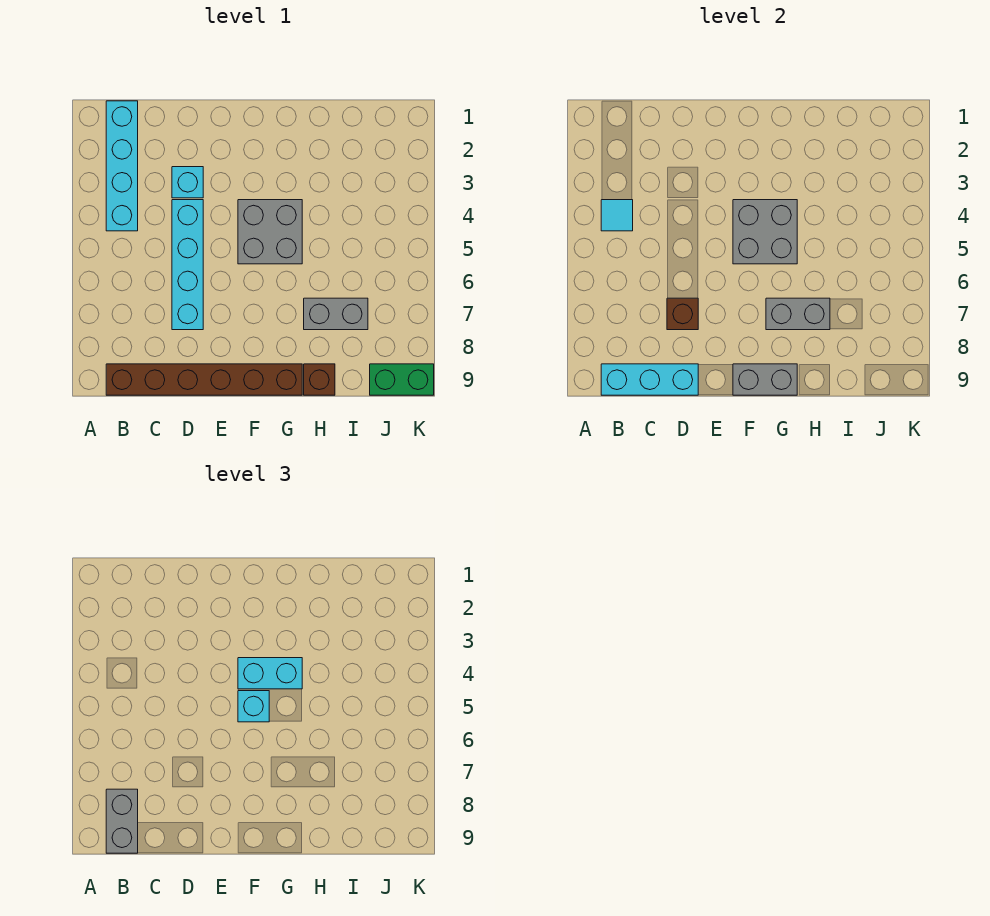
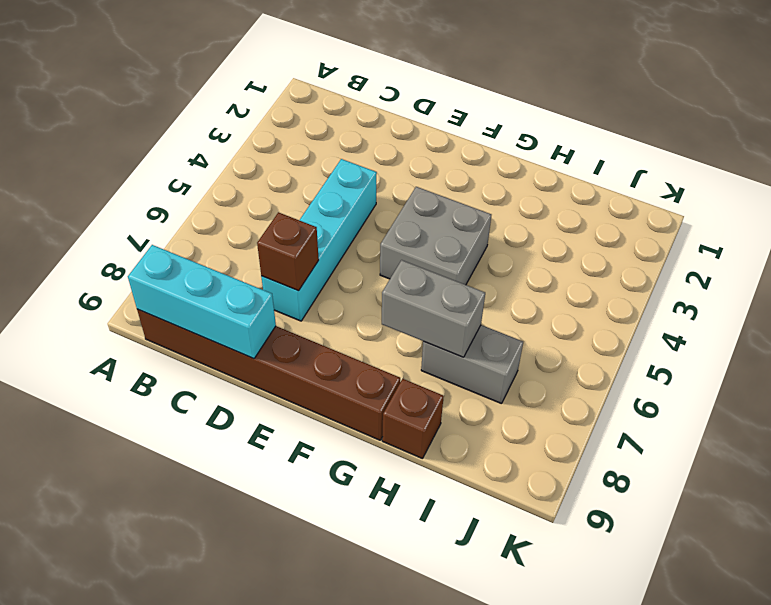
none -> cyan brick B1:B4 level 1
none -> cyan brick D3 level 1
none -> green brick J9:K9 level 1

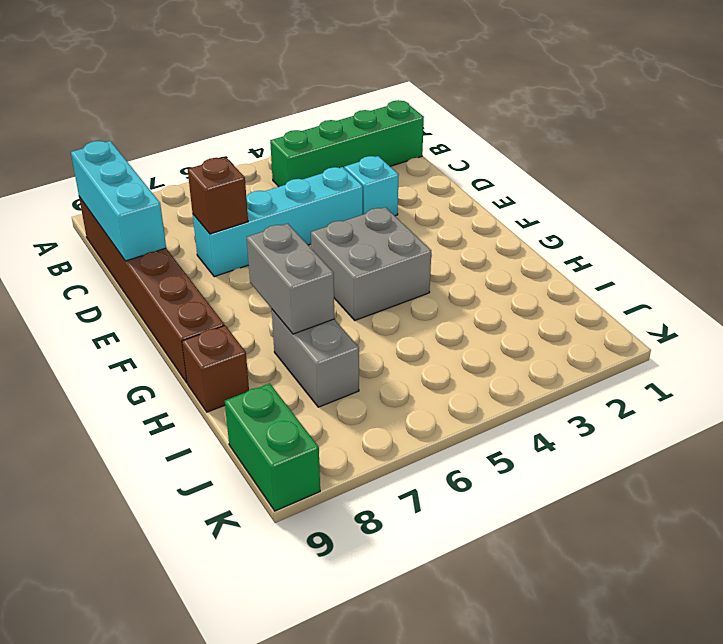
green brick B1:B4 level 1 -> cyan brick B1:B4 level 1
none -> cyan tile B4 level 2
none -> grey brick F4:G5 level 2
none -> grey brick F9:G9 level 2

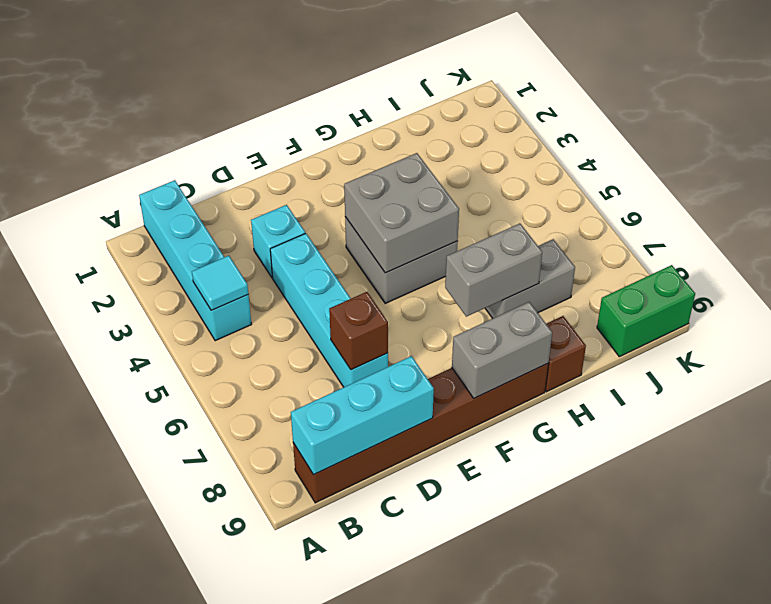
none -> grey brick B8:B9 level 3
none -> cyan brick F4:G4 level 3
none -> cyan brick F5 level 3

